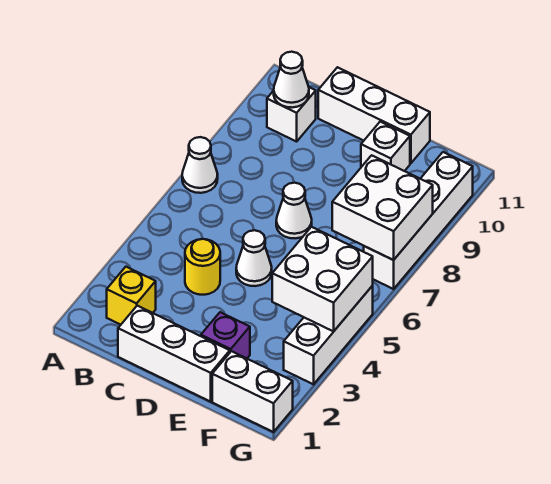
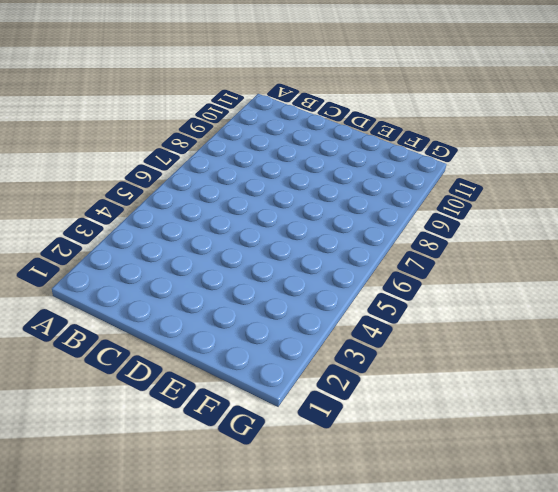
none -> white cone A7 level 1
none -> yellow brick B2 level 1
none -> white brick B10 level 1

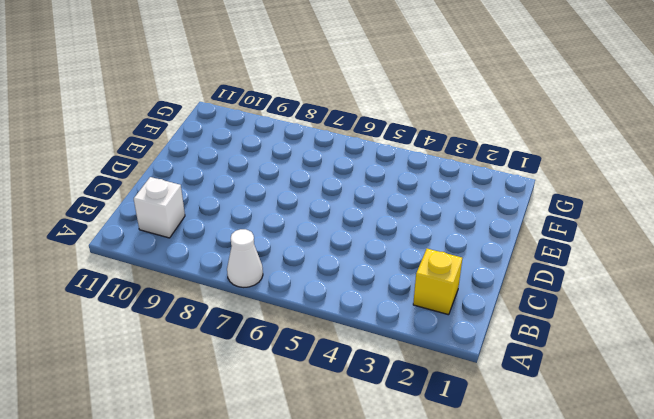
none -> white brick C1:E1 level 1
none -> yellow round brick C4 level 1
none -> white brick C11:E11 level 1

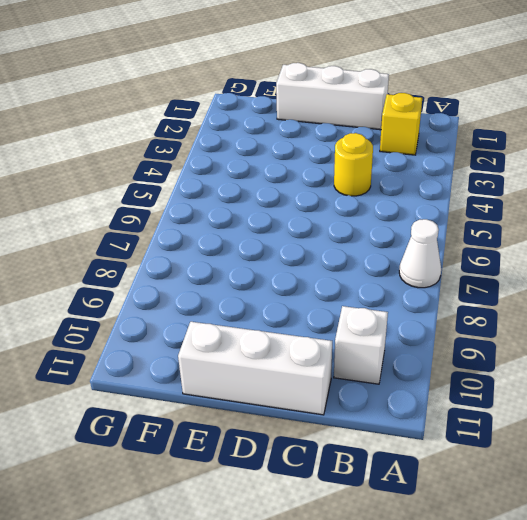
none -> white cone D5 level 1
none -> white cone D7 level 1
none -> purple brick E2 level 1

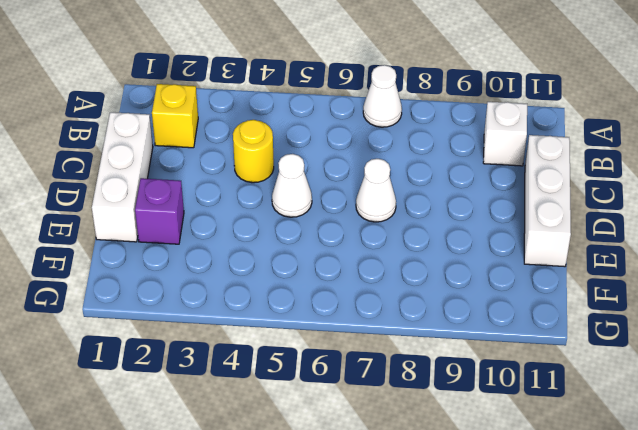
none -> white brick E10 level 1
none -> white brick F1:G1 level 1
none -> white brick G3:G5 level 1

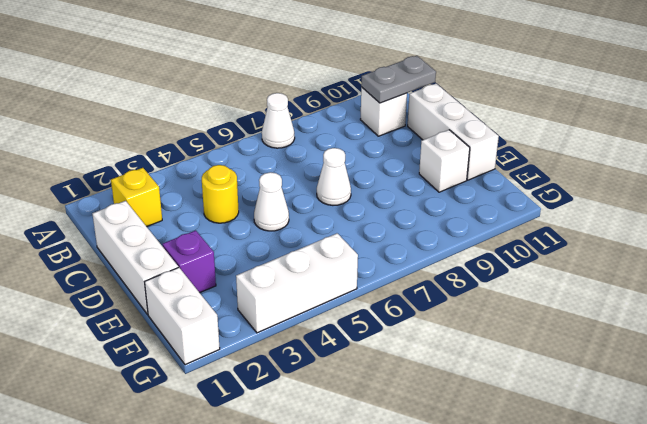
grey plate B10:B11 level 2 -> white cone B10 level 2
none -> white brick G7:G10 level 1
none -> white brick F4:G5 level 2
none -> white brick F7:G8 level 2

